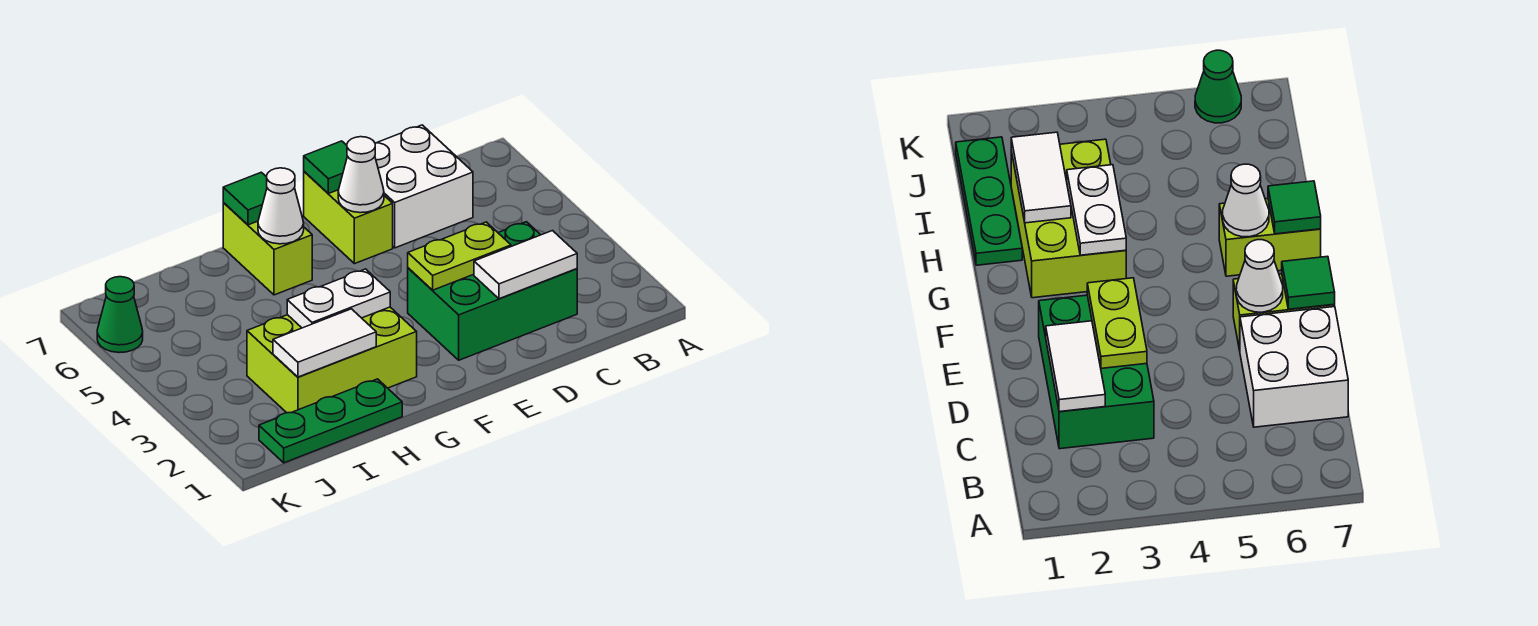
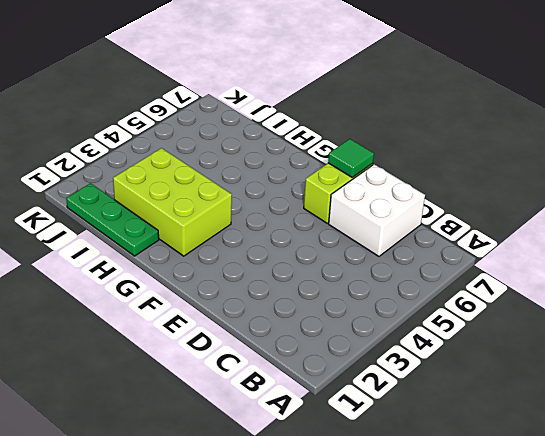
none -> green brick C2:E3 level 1
none -> lime brick G6:G7 level 1
none -> green cone K6 level 1

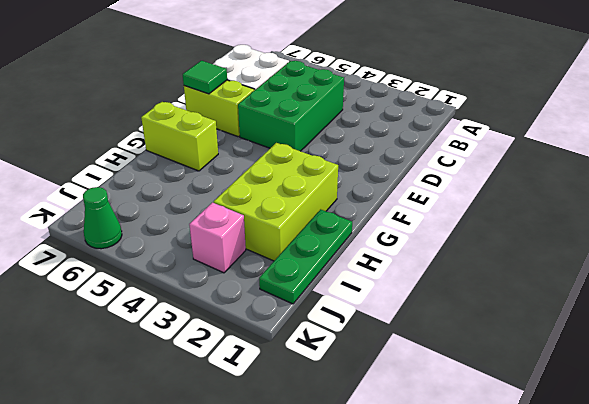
green brick C4:E5 level 1 -> green brick C2:E3 level 1
pink brick J3 level 1 -> none
none -> white tile C2:D2 level 2
none -> lime plate D3:E3 level 2
none -> white cone E6 level 2

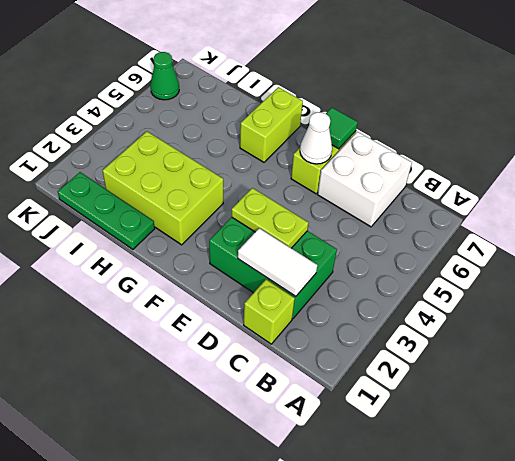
lime brick C1 level 1 -> none
none -> white plate G3:H3 level 2
none -> white cone G6 level 2
none -> green tile G7 level 2

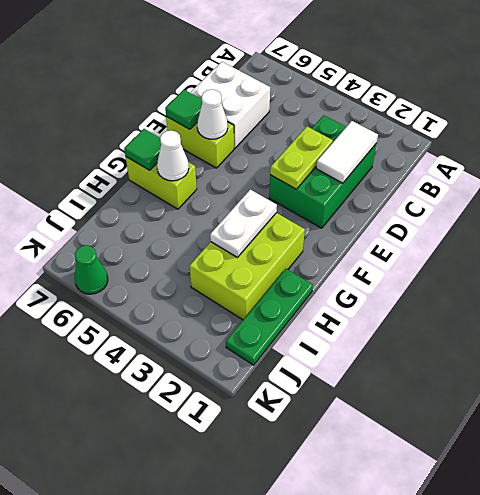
none -> white tile H2:I2 level 2

